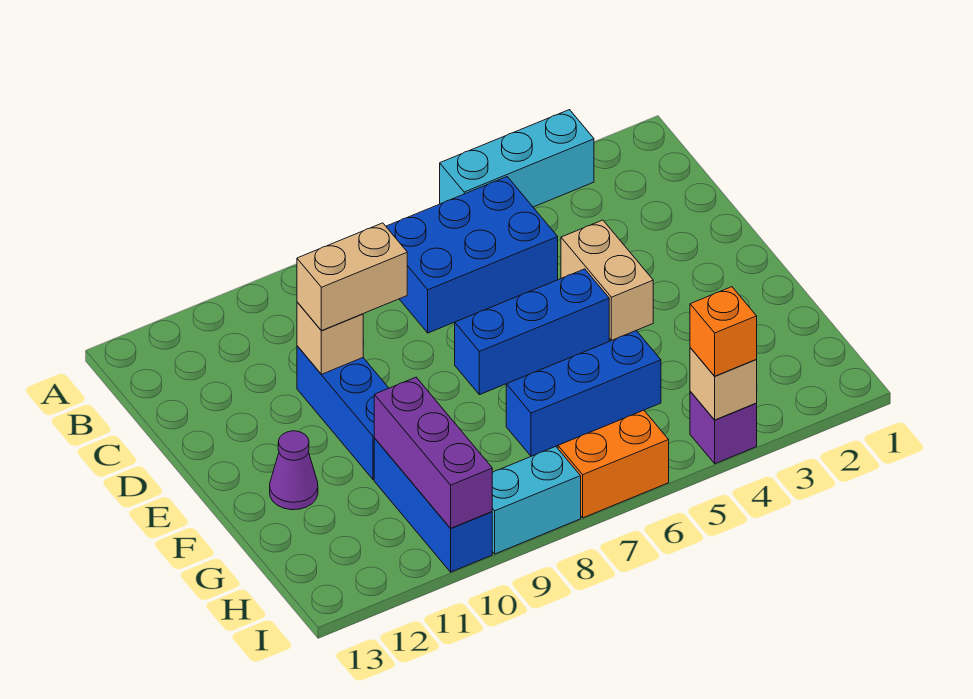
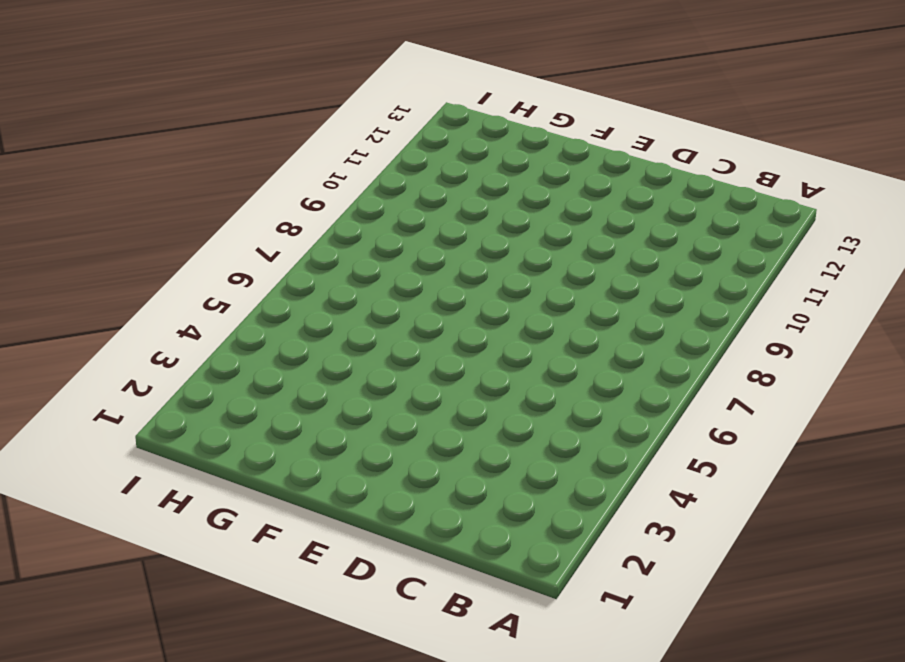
none -> cyan brick A3:A5 level 1
none -> blue brick B5:C7 level 1
none -> tan brick D4:E4 level 1

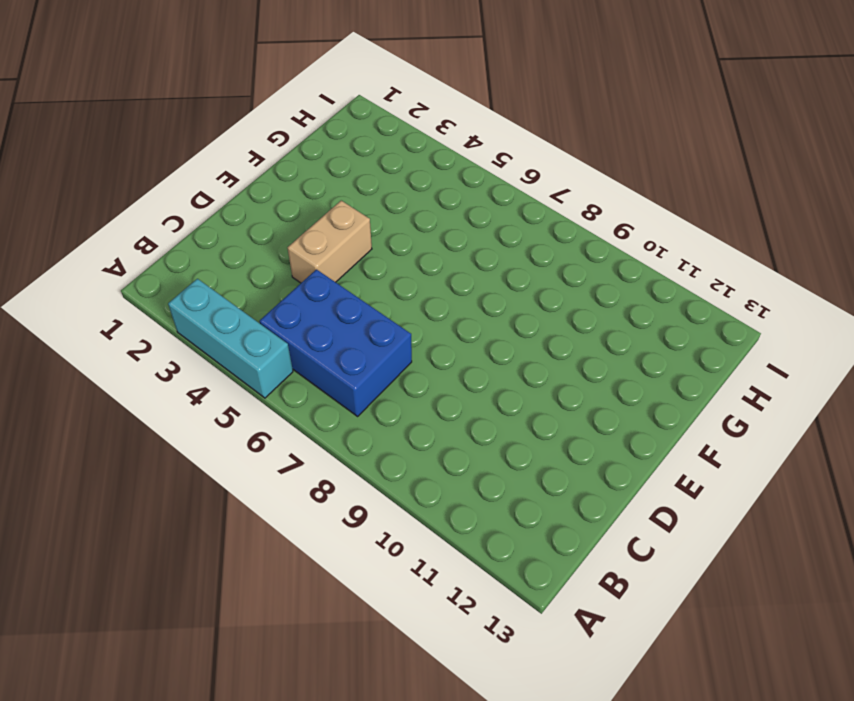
none -> blue brick D10:F10 level 1
none -> blue brick E5:E7 level 1
none -> purple cone F12 level 1

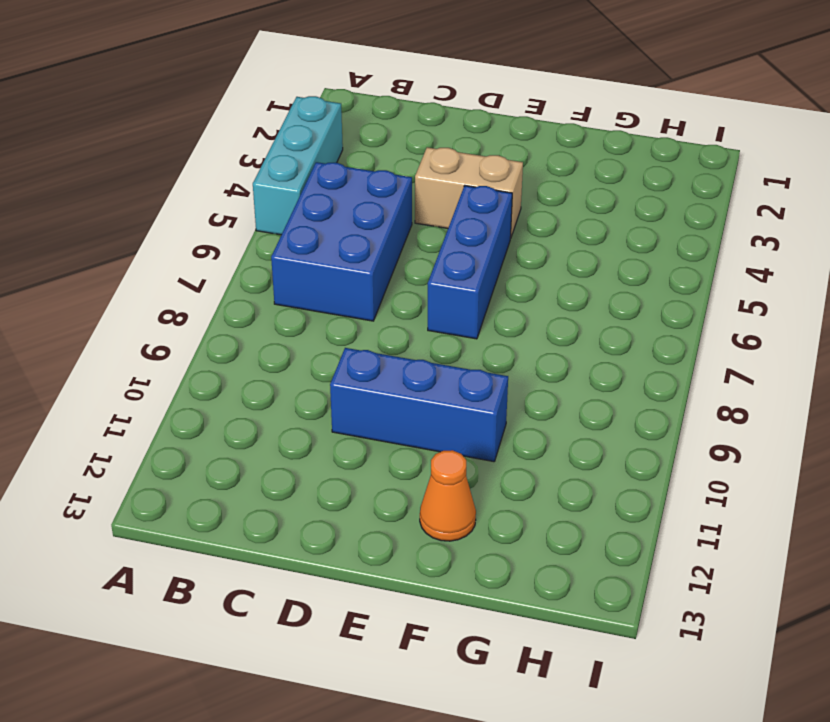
orange cone F12 level 1 -> purple cone F12 level 1
none -> blue brick G5:G7 level 1
none -> blue brick G10:I10 level 1
none -> purple brick I4 level 1

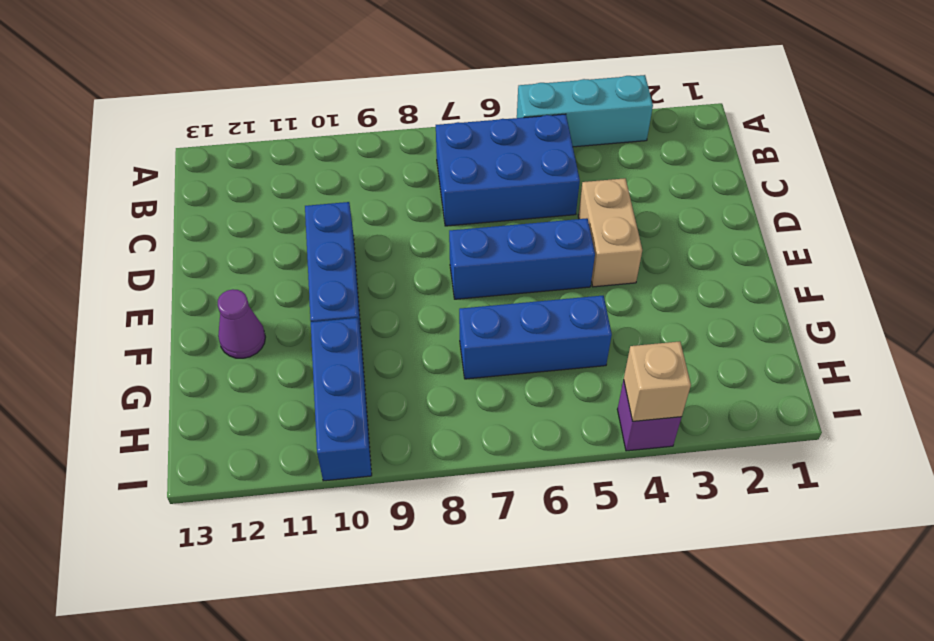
none -> orange brick I6:I7 level 1
none -> cyan brick I8:I9 level 1
none -> tan brick D10 level 2

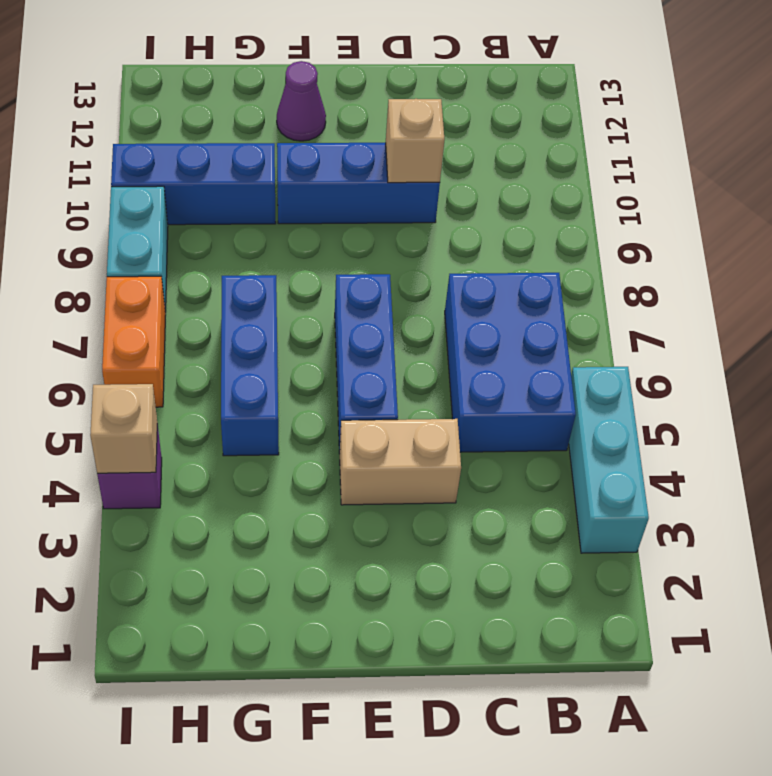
none -> purple brick G10:I10 level 2
none -> tan brick D9:D10 level 3
none -> orange brick I4 level 3

